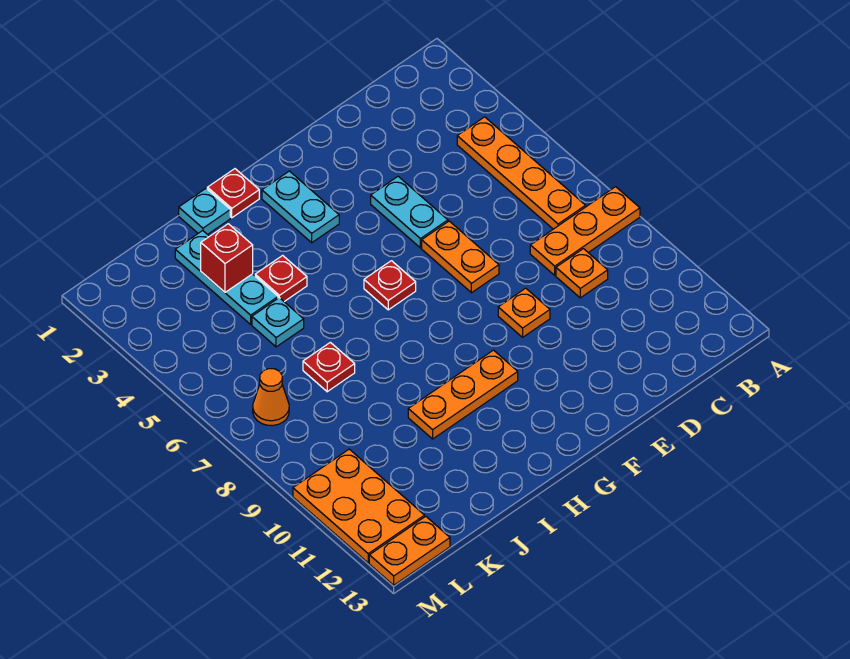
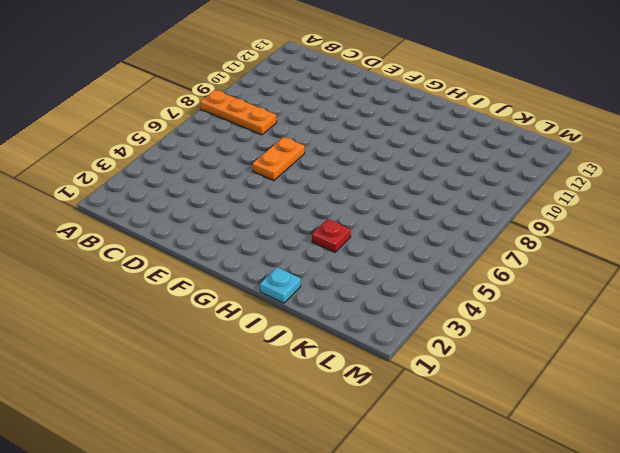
none -> orange plate B4:B7 level 1
none -> orange plate C9 level 1
none -> cyan plate E4:E5 level 1

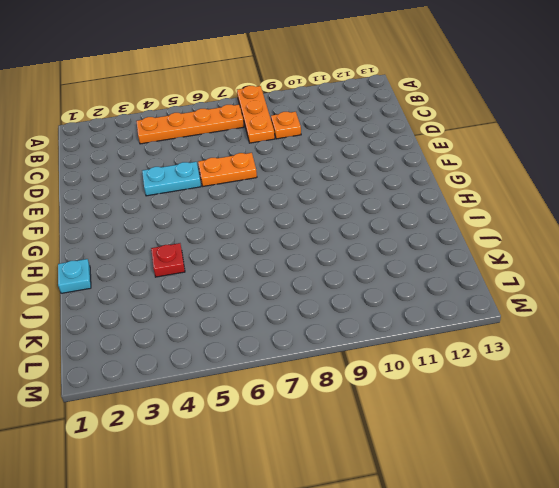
none -> orange plate E9 level 1
none -> cyan plate G2:G3 level 1
none -> red plate G6 level 1

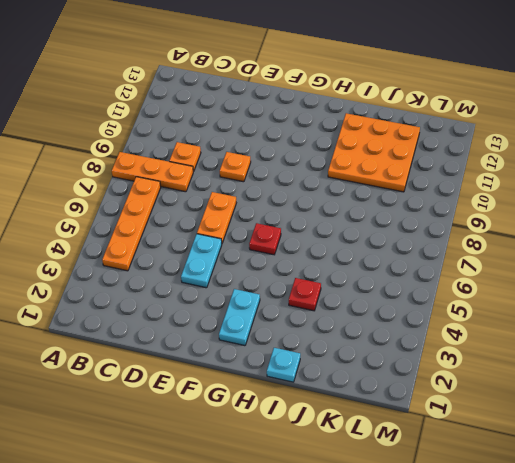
orange plate I10:K12 level 1 -> orange plate G10:I10 level 1
none -> red plate H1 level 1
none -> cyan plate J2:J4 level 1
none -> cyan plate J5 level 1

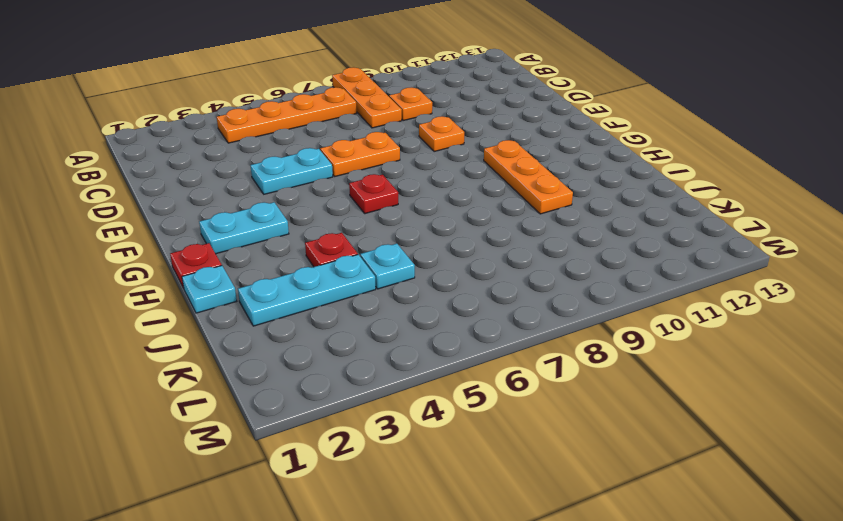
none -> red plate J7 level 1
none -> orange cone L7 level 1
none -> orange plate L10:M12 level 1

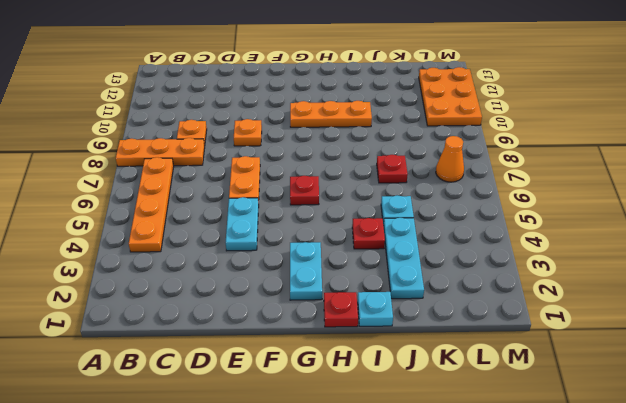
none -> orange plate L13:M13 level 1
none -> red brick J3 level 2

